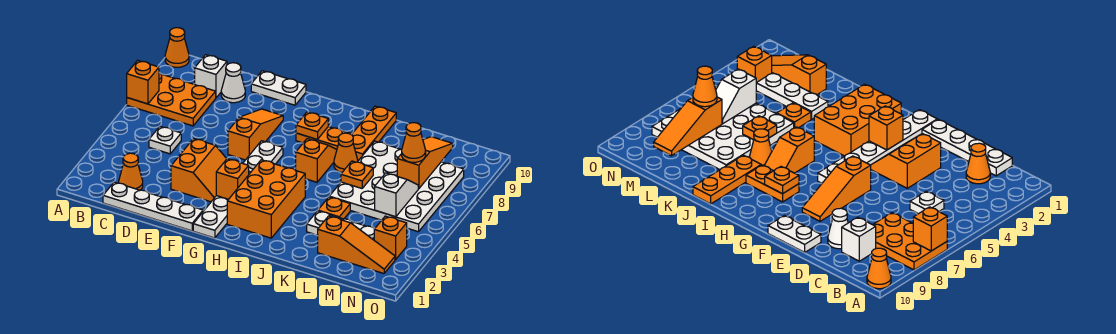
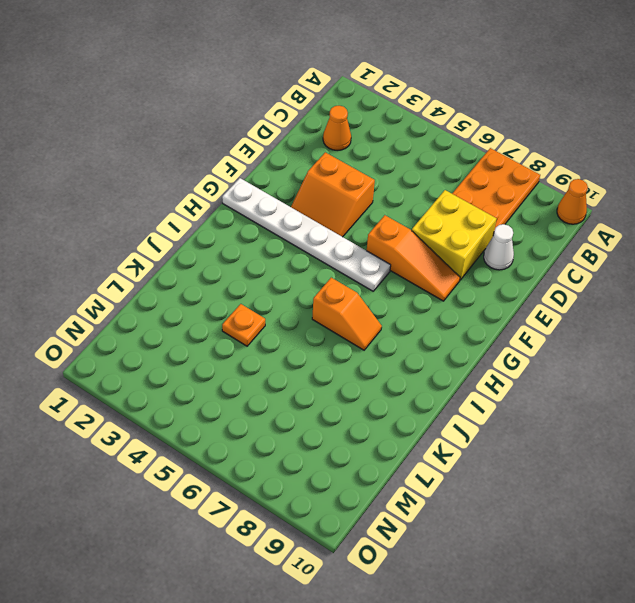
yellow brick D7:E8 level 1 -> none
none -> white plate C1:F1 level 1
none -> white plate C5 level 1
none -> white brick C9 level 1

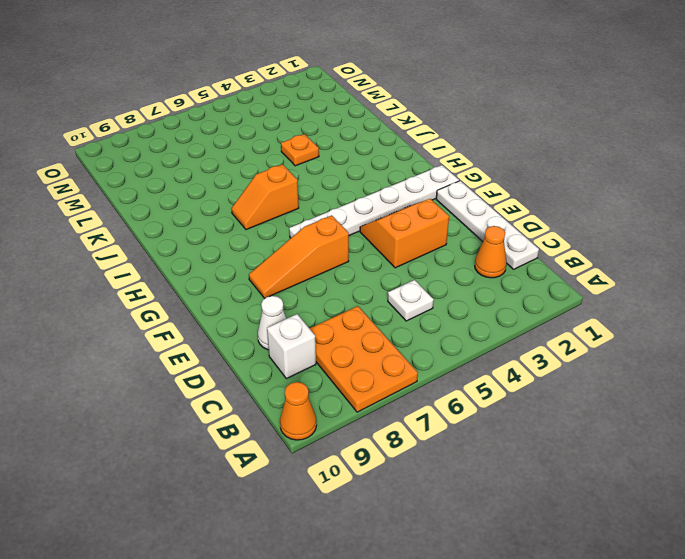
none -> white plate E10:F10 level 1
none -> orange brick H2:I4 level 1
none -> orange plate H8:I8 level 1

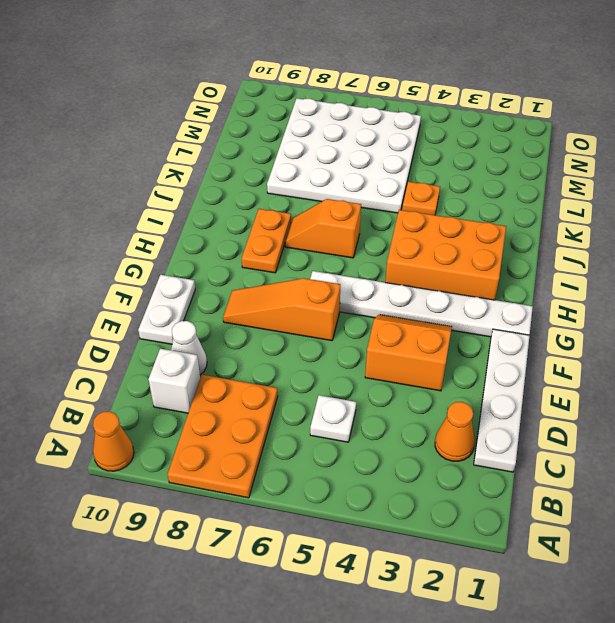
none -> orange cone J7 level 1
none -> orange plate J8:J10 level 1
none -> white plate K3:M3 level 1

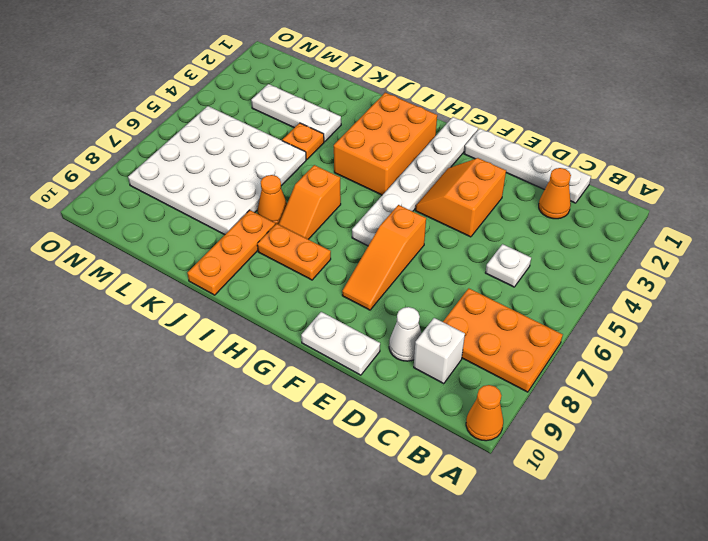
none -> orange slope L2:N2 level 1 top L
none -> orange brick N3 level 1
none -> orange brick A7 level 2

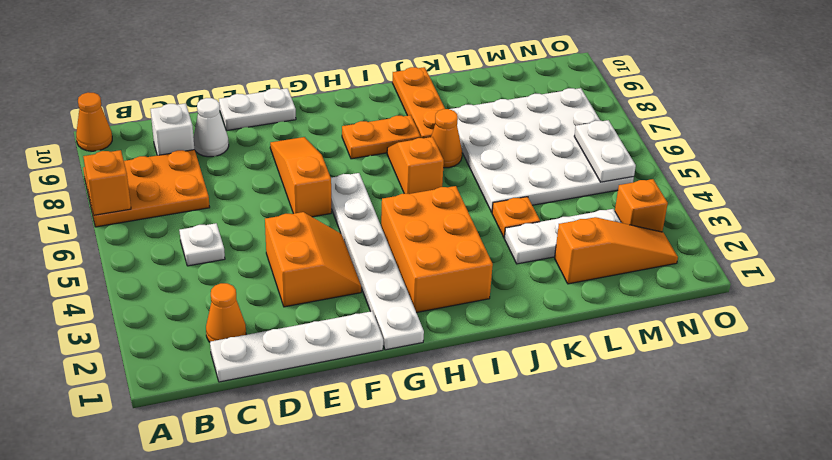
white plate N5:N6 level 2 -> none
none -> orange brick G3 level 2
none -> orange plate H8 level 2
none -> orange plate K6 level 2

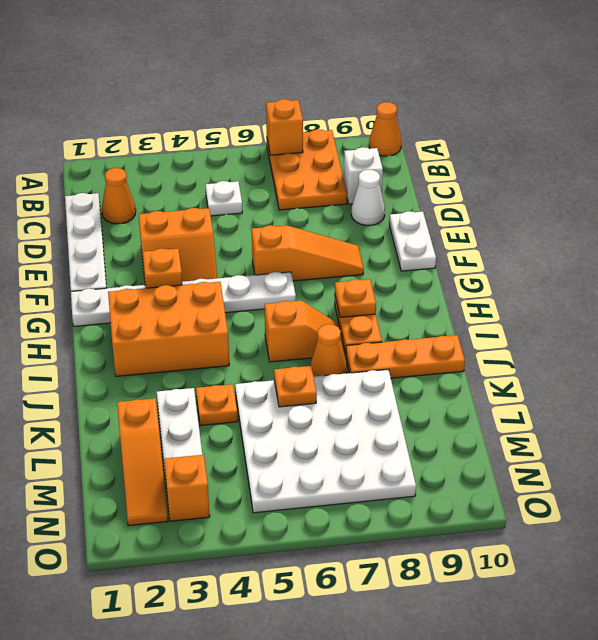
none -> white slope M5:M6 level 2 top 5
none -> orange slope M7:M9 level 2 top 7
none -> orange cone M7 level 3

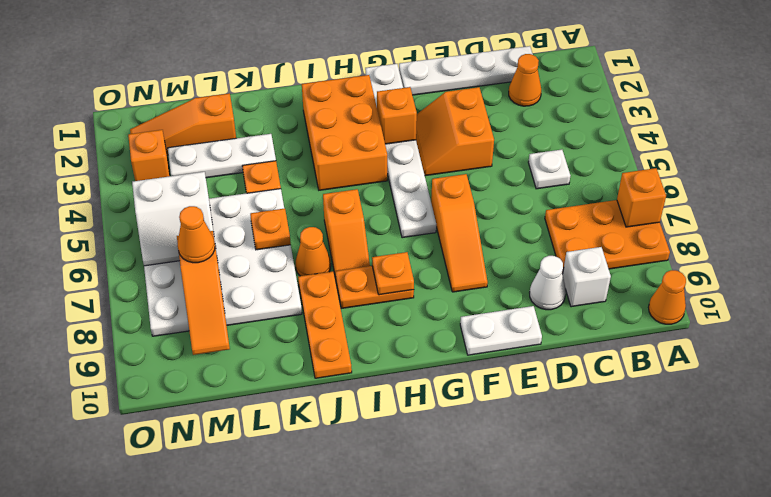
white slope M5:N6 level 2 top 5 -> white slope M5:M6 level 2 top 5

